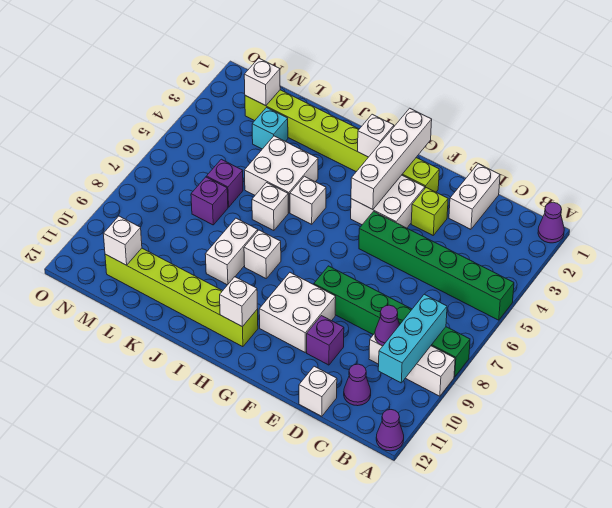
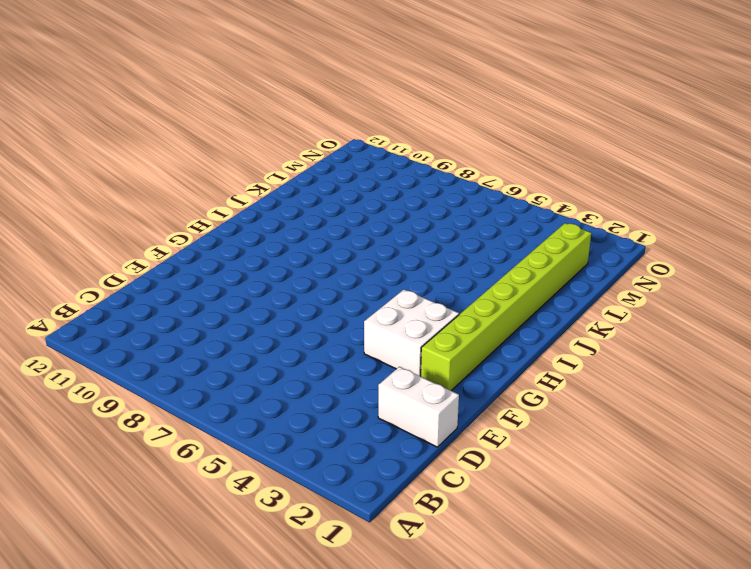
none -> purple cone A1 level 1
none -> green brick A5:F5 level 1
none -> green brick A8:F8 level 1

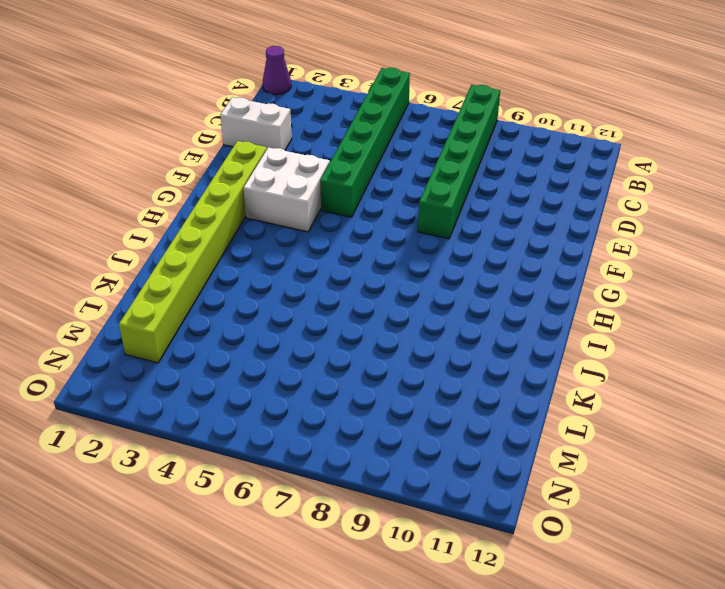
none -> white brick A9:C9 level 1
none -> purple cone A12 level 1
none -> purple cone C11 level 1

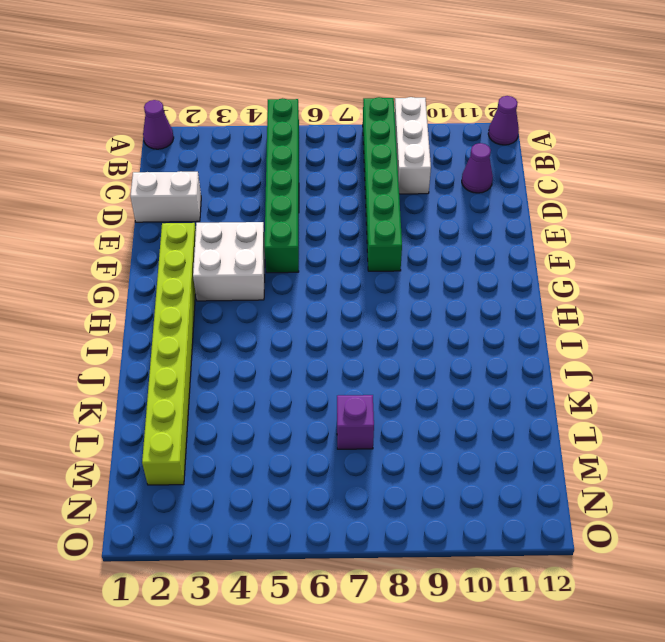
none -> white brick D12 level 1
none -> lime brick E3 level 1
none -> purple brick E10 level 1

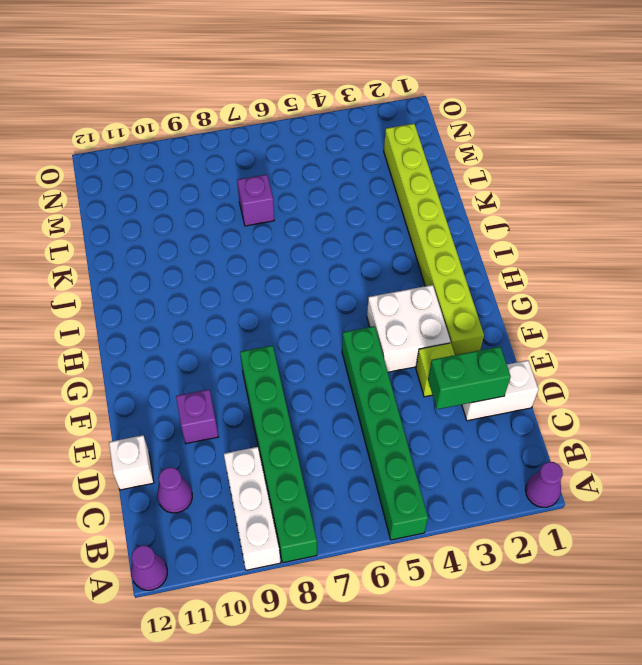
green brick D2:D3 level 2 -> none
none -> white brick F9:G10 level 1
none -> lime brick H11:M11 level 1
none -> white brick I5 level 1

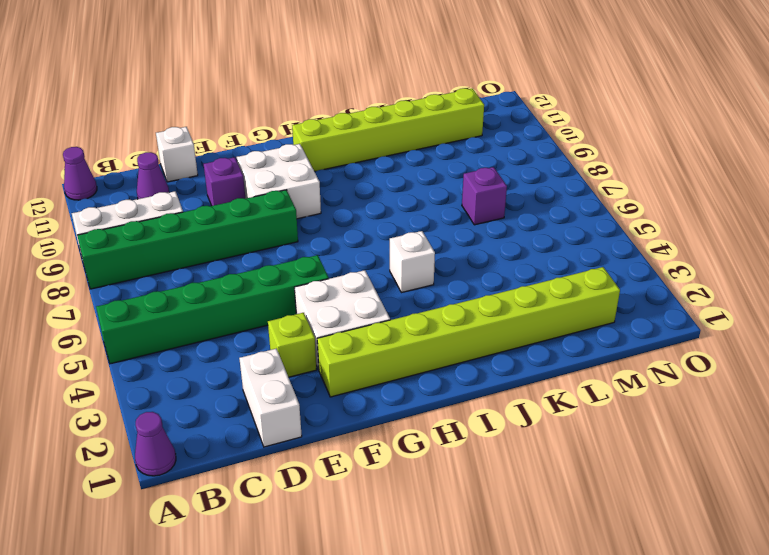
none -> white brick I8 level 1
none -> white brick J4:K5 level 1
none -> white brick J6 level 1

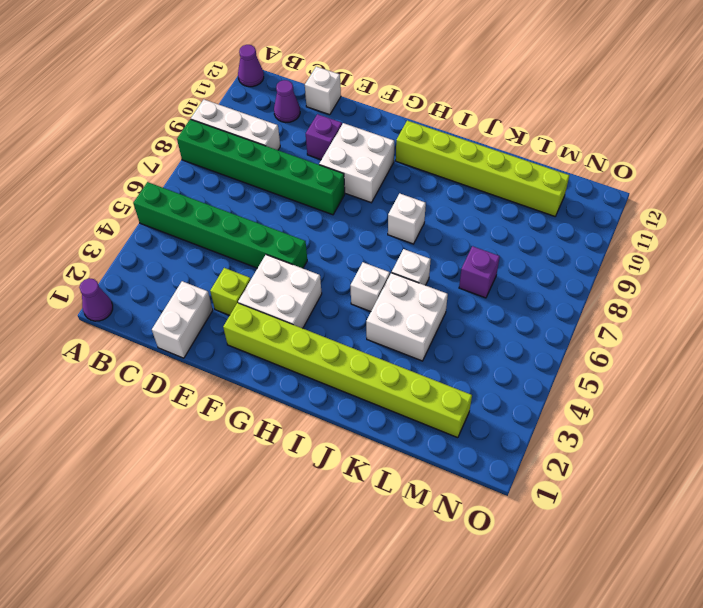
none -> white brick J8:J9 level 1
none -> cyan brick L3 level 1
none -> purple brick L6 level 1

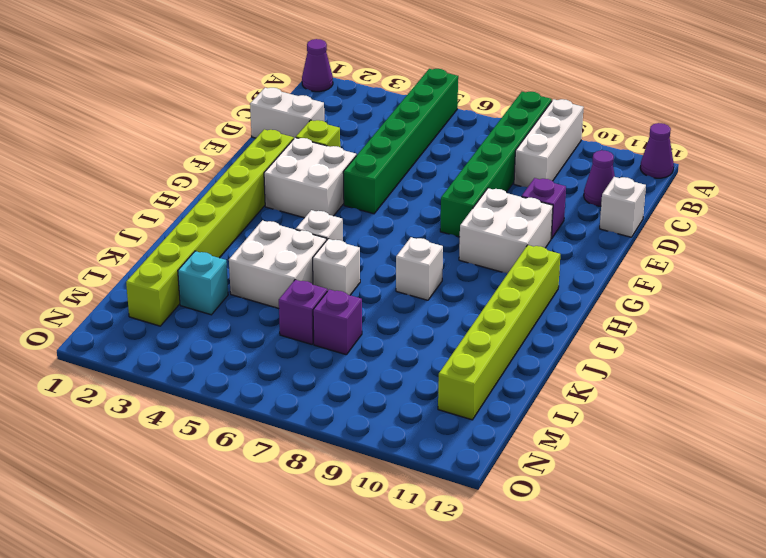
none -> white brick J8:J9 level 1
none -> cyan brick B8:B10 level 2
none -> purple cone C9 level 2

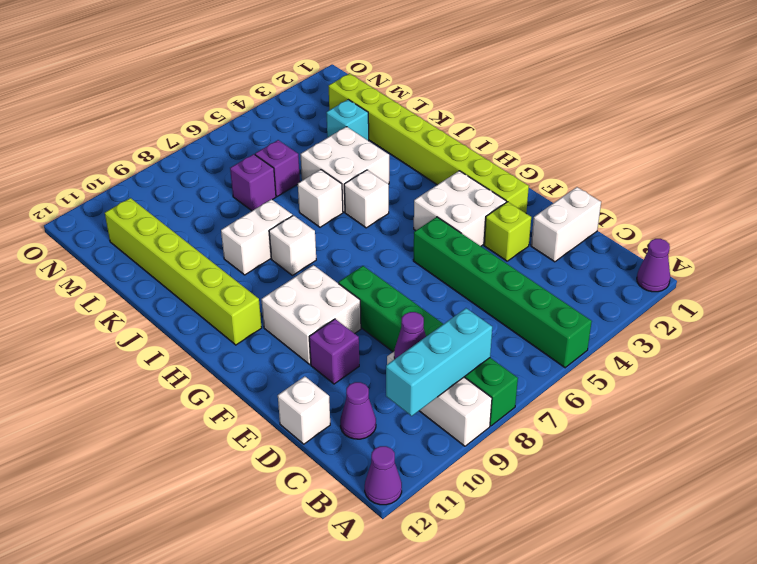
none -> white brick G1:G4 level 2
none -> white brick H2 level 2
none -> white brick H11 level 2

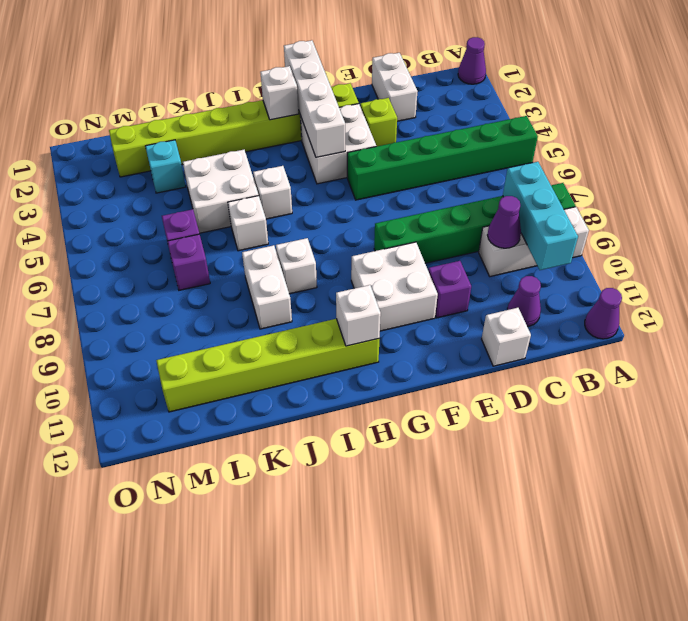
none -> white brick M2 level 2
none -> white brick M11 level 2

